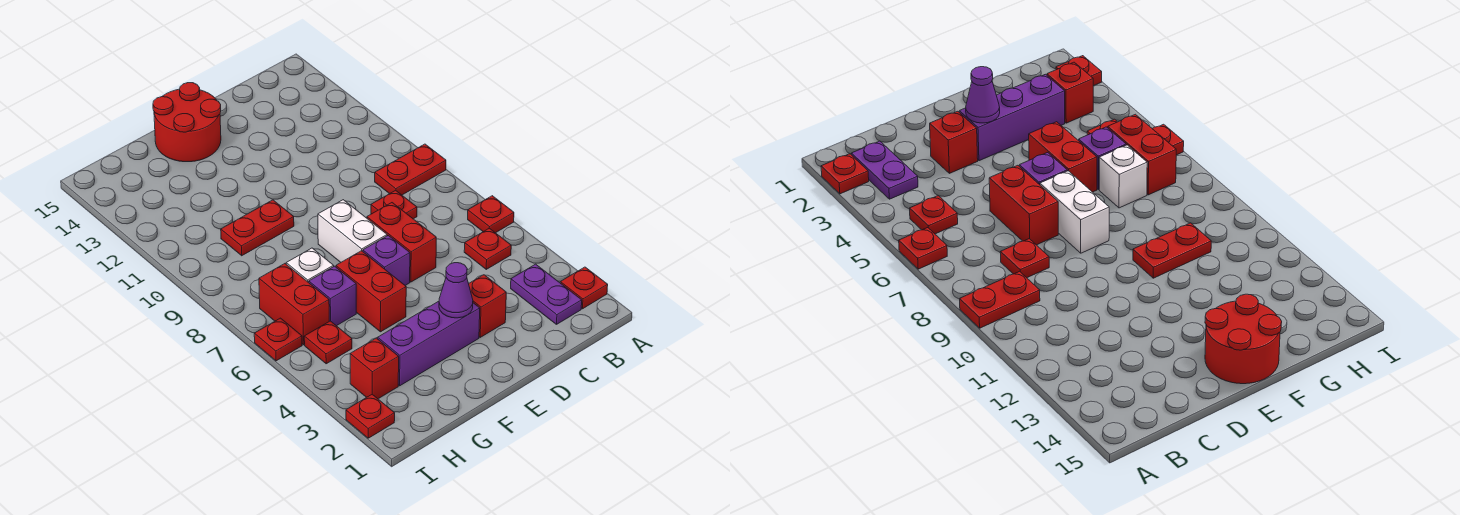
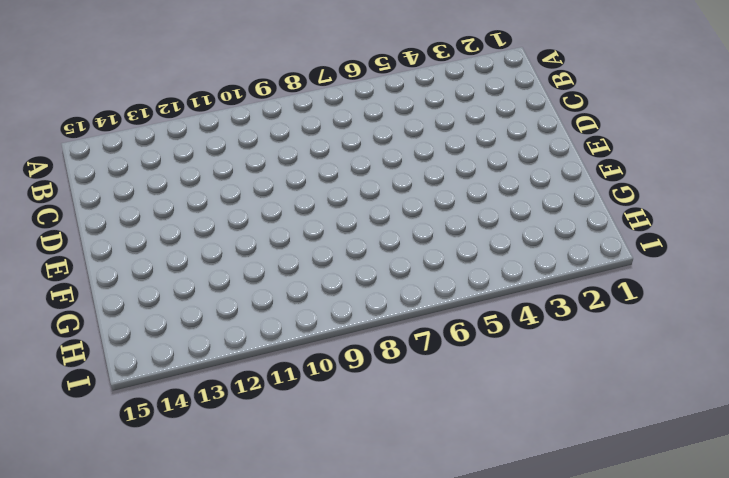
none -> red plate A2 level 1
none -> red plate A6 level 1
none -> red plate A9:B9 level 1

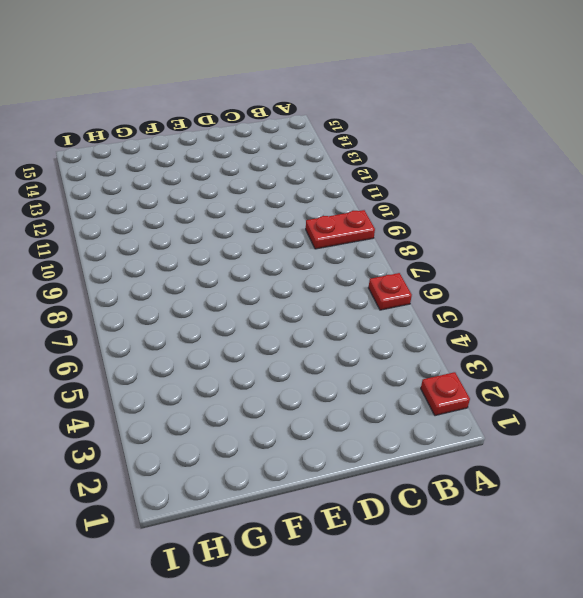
none -> purple plate B2:B3 level 1
none -> red plate B5 level 1
none -> red plate C8 level 1

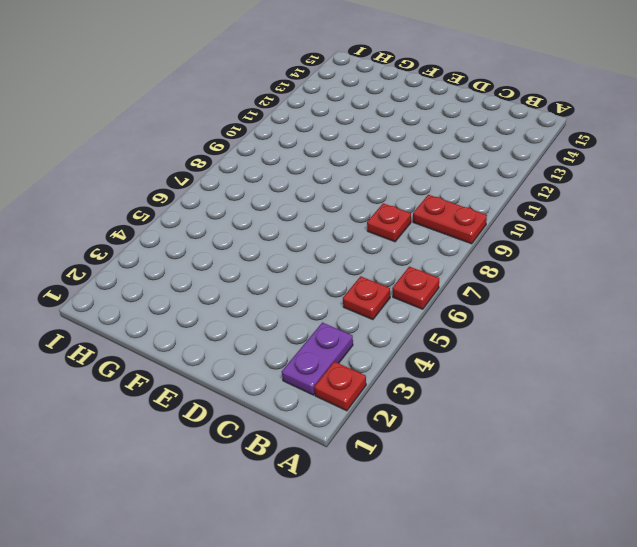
none -> red brick D3 level 1
none -> red brick D6:D7 level 1
none -> purple brick E3:G3 level 1

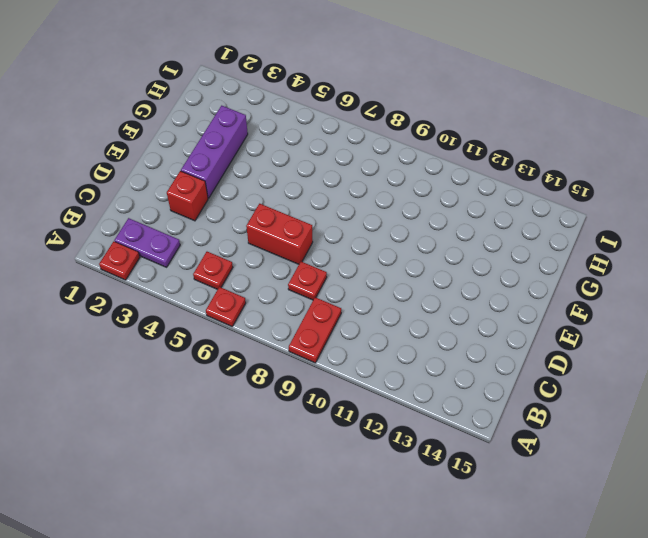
none -> purple brick E6 level 1
none -> white brick E7:E8 level 1
none -> red round brick E14:F15 level 1

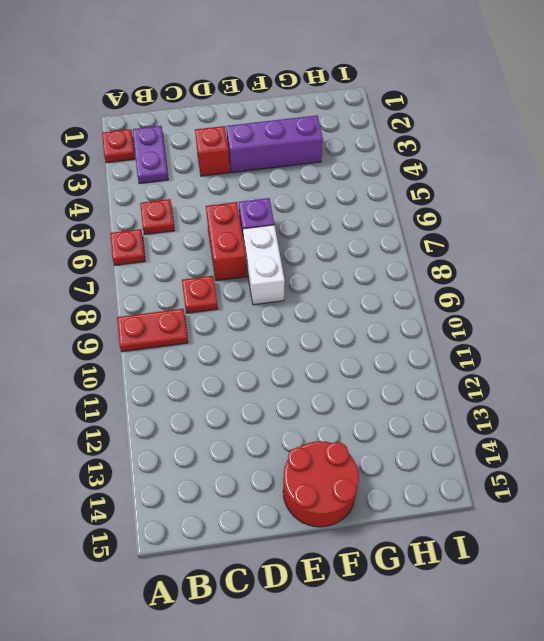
none -> red brick F5:F6 level 1
none -> red plate F10:G10 level 1
none -> purple brick G6 level 1

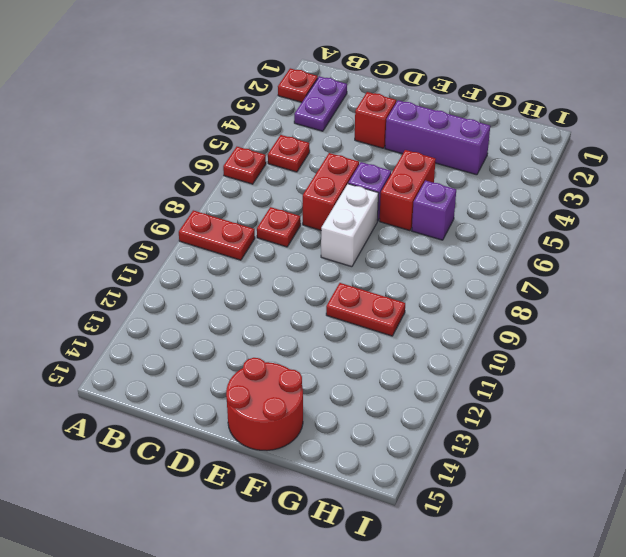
none -> white brick G7 level 1
none -> red brick H3 level 1
none -> red plate H5 level 1

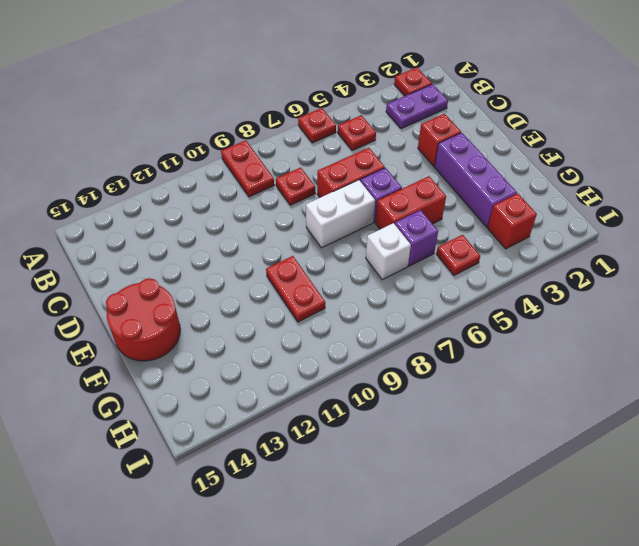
none -> red brick H6:H7 level 1
none -> red plate I2 level 1
none -> red plate I6 level 1

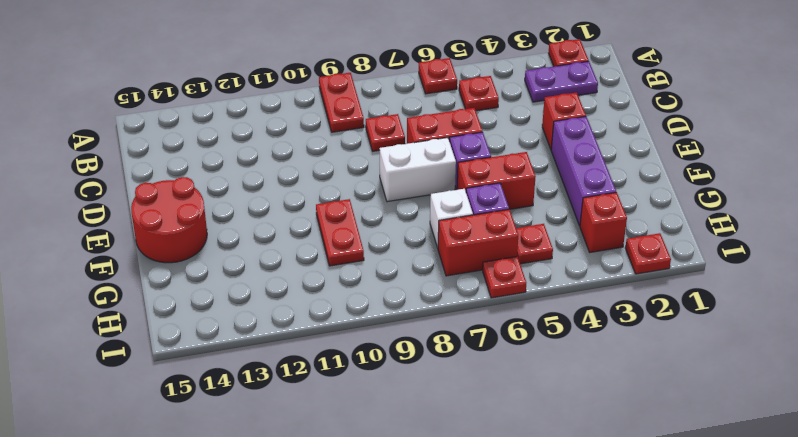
none -> purple cone E3 level 2

